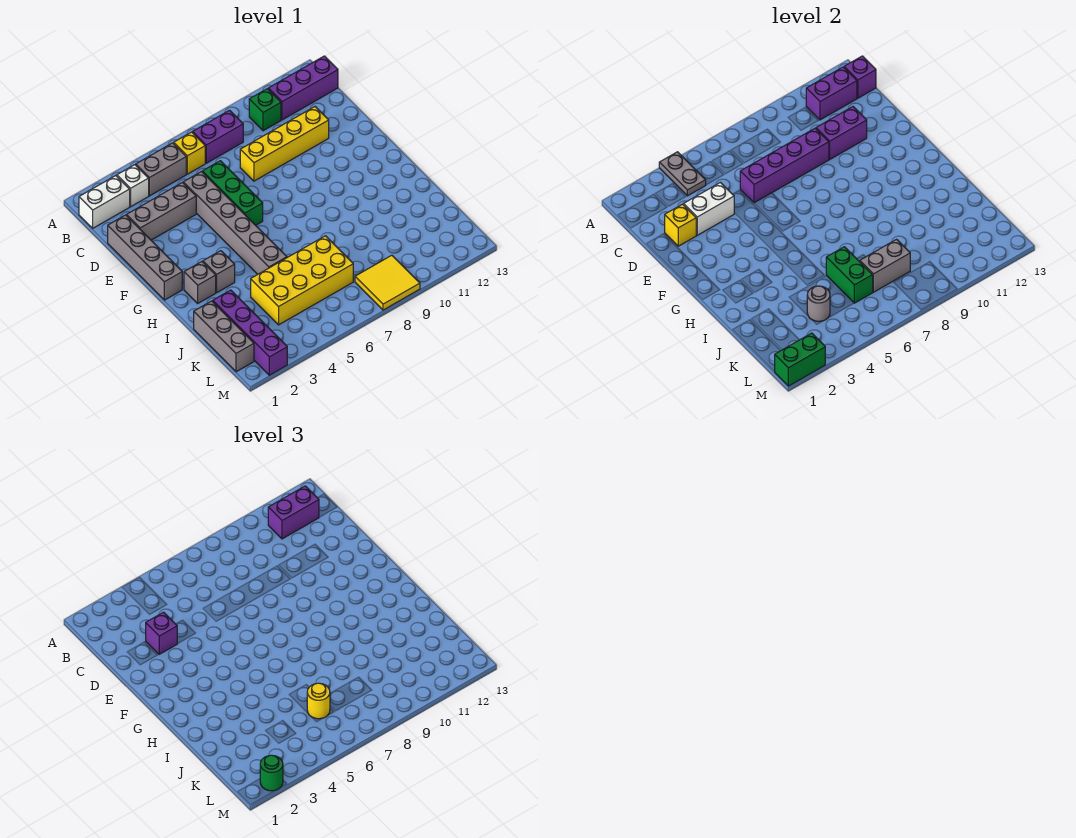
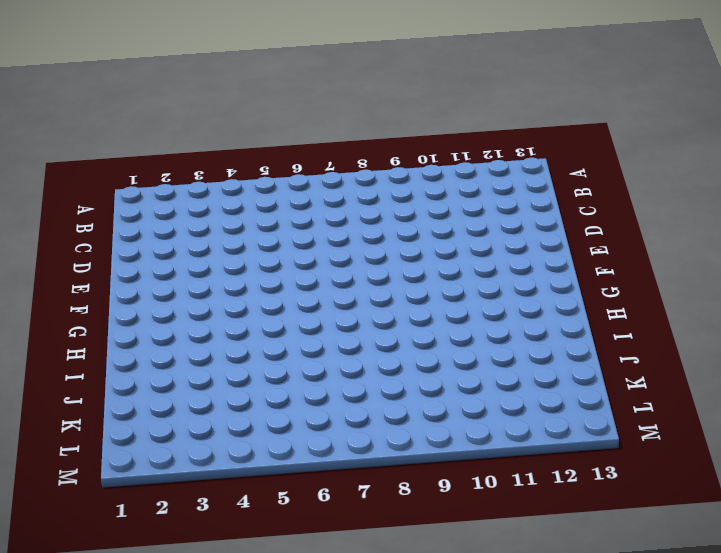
none -> white brick B1:B2 level 1
none -> white brick B3 level 1
none -> grey brick B4:B5 level 1
none -> yellow brick B6 level 1

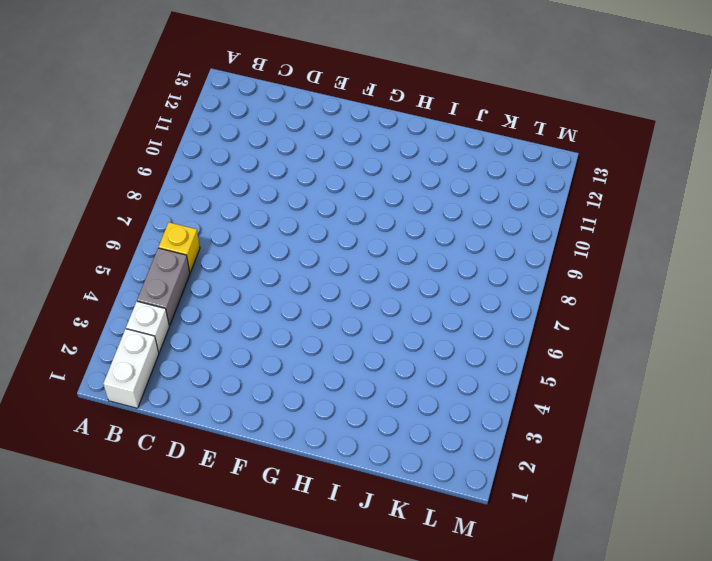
none -> purple brick B7:B8 level 1
none -> green brick B10 level 1
none -> purple brick B11:B13 level 1
none -> grey brick D1:G1 level 1

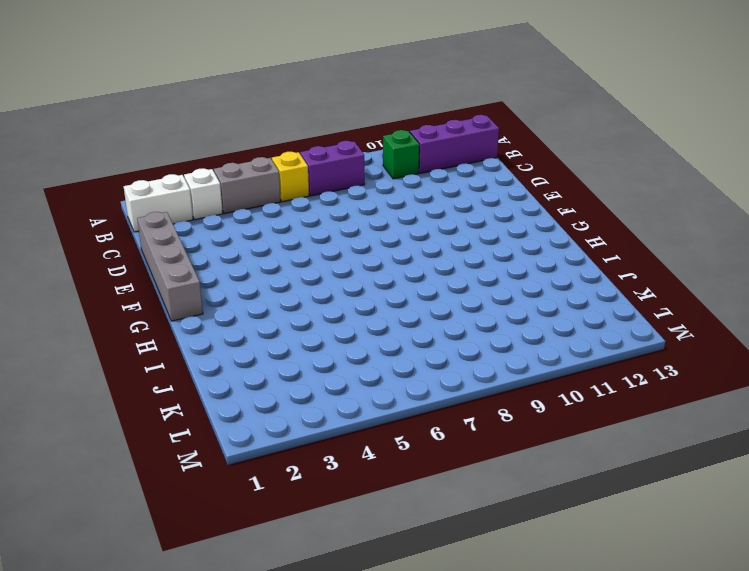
none -> grey brick D2:D4 level 1
none -> grey brick D5:I5 level 1
none -> green brick D6:F6 level 1
none -> yellow brick D8:D11 level 1

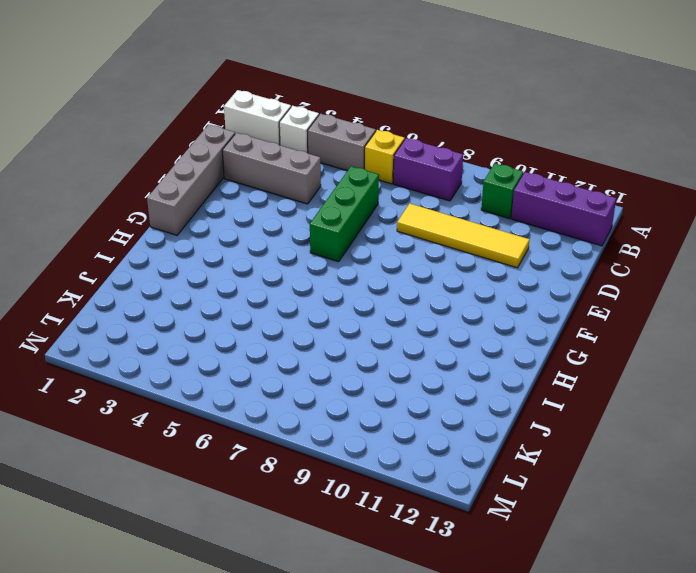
yellow tile D8:D11 level 1 -> yellow brick D8:D11 level 1
none -> grey brick D5:I5 level 1
none -> grey brick H2 level 1
none -> grey brick H3 level 1
none -> grey brick J1:L1 level 1

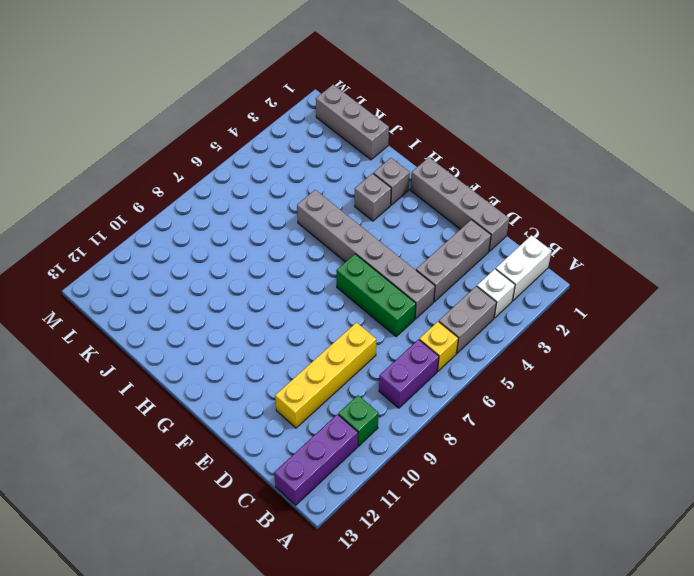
none -> purple brick J2:M2 level 1
none -> yellow brick J4:K7 level 1
none -> yellow tile L8:M9 level 1
none -> grey plate A4:B4 level 2

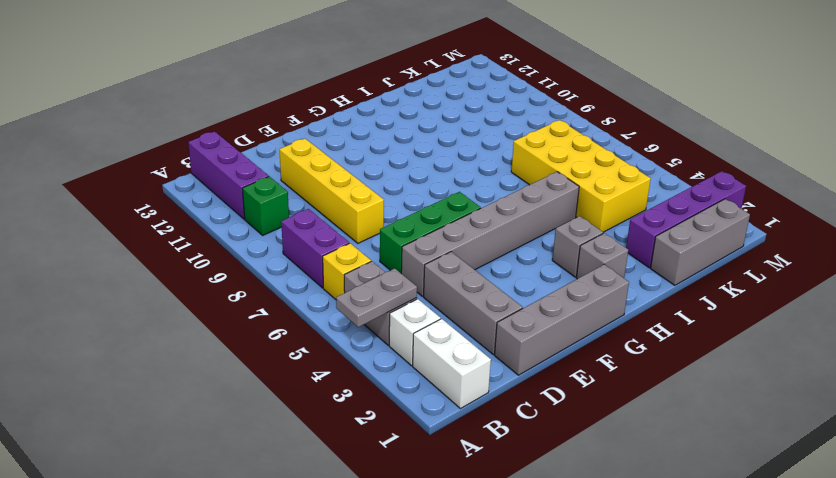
none -> yellow tile L8:M9 level 1
none -> purple brick B11:B12 level 2
none -> purple brick B13 level 2
none -> yellow brick D2 level 2

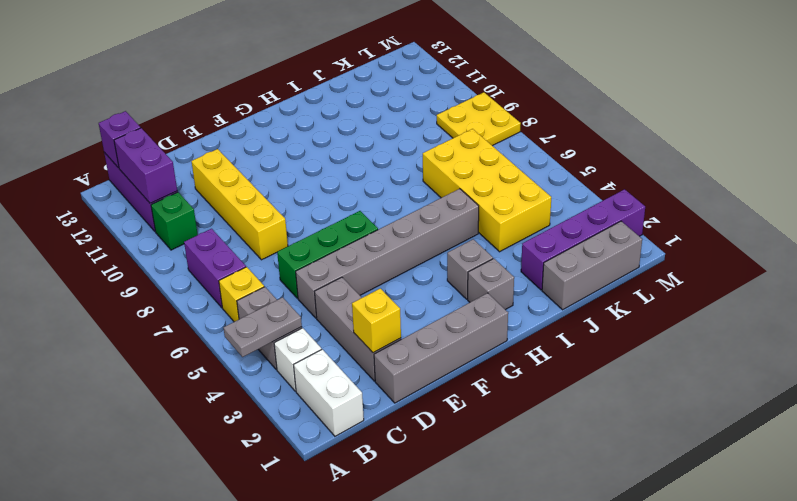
yellow plate L8:M9 level 1 -> yellow tile L8:M9 level 1
none -> white brick D3:D4 level 2
none -> purple brick D6:D9 level 2
none -> purple brick D10:D11 level 2
none -> green brick J6:K6 level 2

